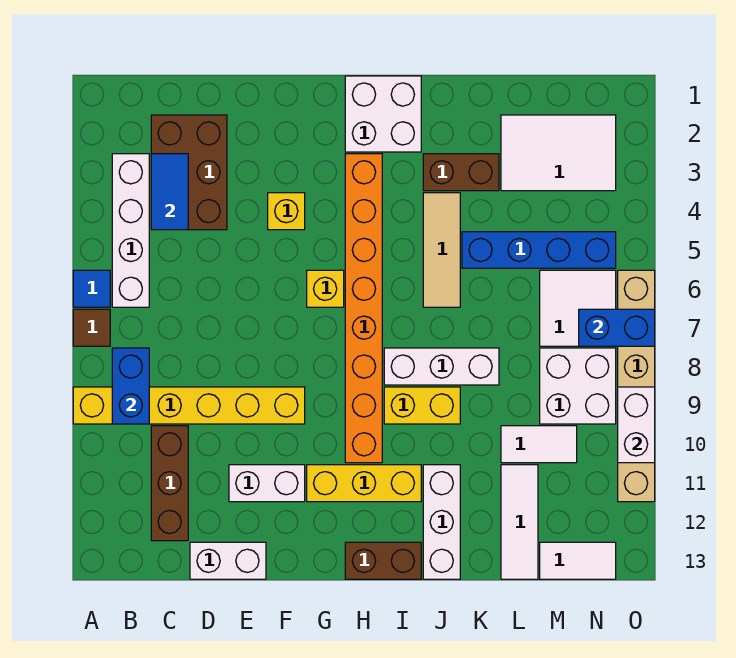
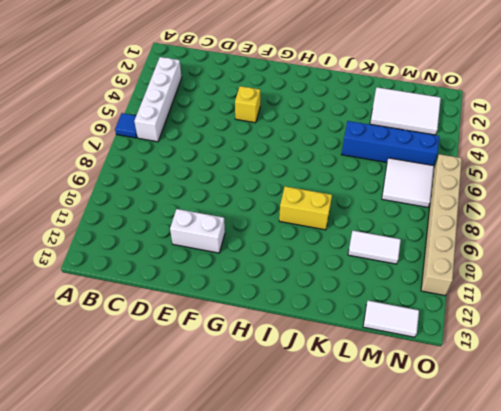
none -> brown tile A7 level 1
none -> yellow brick A9:F9 level 1
none -> brown brick C2:D4 level 1
none -> brown brick C10:C12 level 1

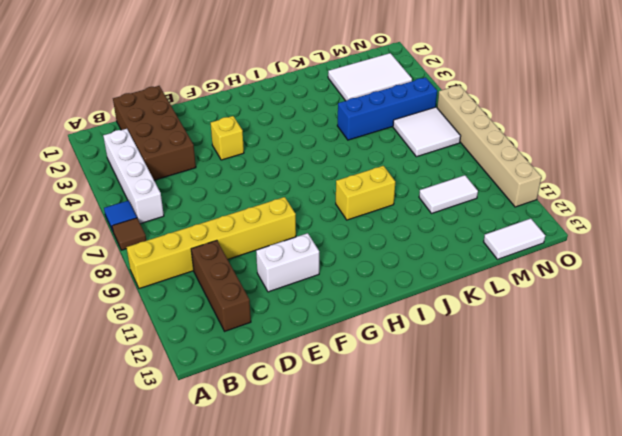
brown brick C1:D4 level 1 -> brown brick C2:D4 level 1
none -> white brick D13:E13 level 1
none -> yellow brick G6 level 1
none -> yellow brick G11:I11 level 1
none -> white brick H1:I2 level 1

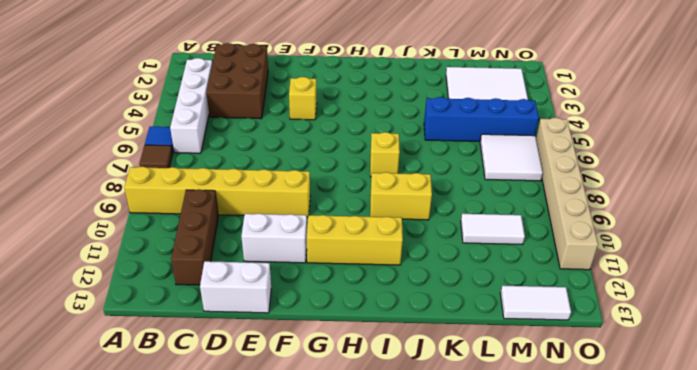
yellow brick I7 level 1 -> yellow brick G6 level 1
none -> white brick H1:I2 level 1
none -> orange brick H3:H10 level 1
none -> brown brick H13:I13 level 1
none -> white brick I8:K8 level 1

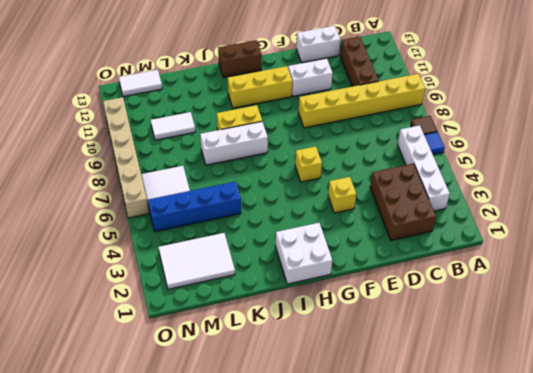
none -> orange brick H3:H10 level 1
none -> brown brick J3:K3 level 1
none -> tan tile J4:J6 level 1
none -> white brick J11:J13 level 1

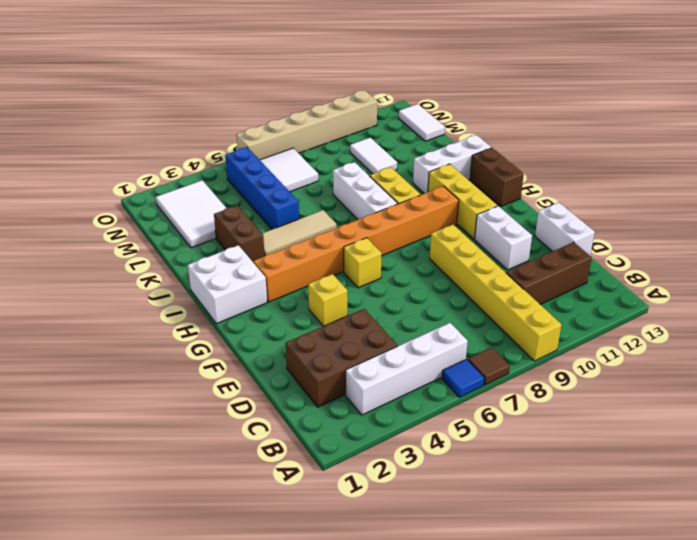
none -> white tile L11:L13 level 1
none -> white brick M8:N9 level 1
none -> blue brick B8:B9 level 2
none -> blue tile C3:C4 level 2

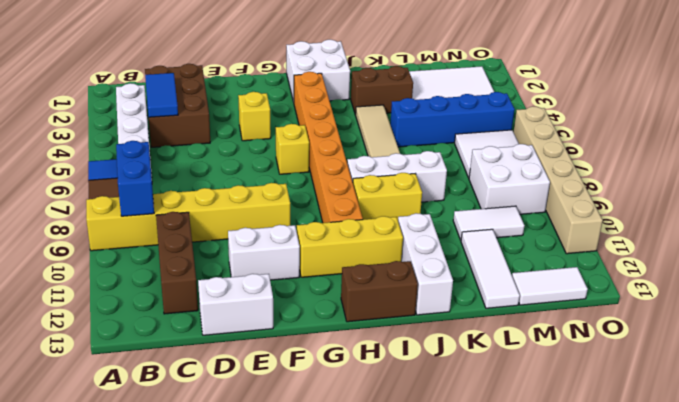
none -> blue brick N7:O7 level 2
none -> white brick O9:O10 level 2

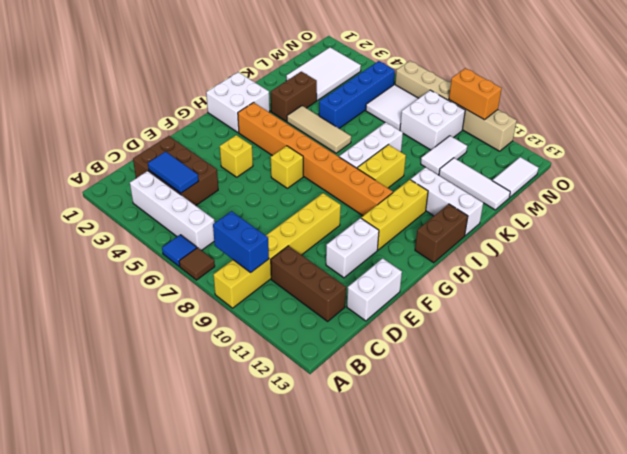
orange brick O9:O10 level 2 -> white brick O9:O10 level 2
none -> blue brick N7:O7 level 2

